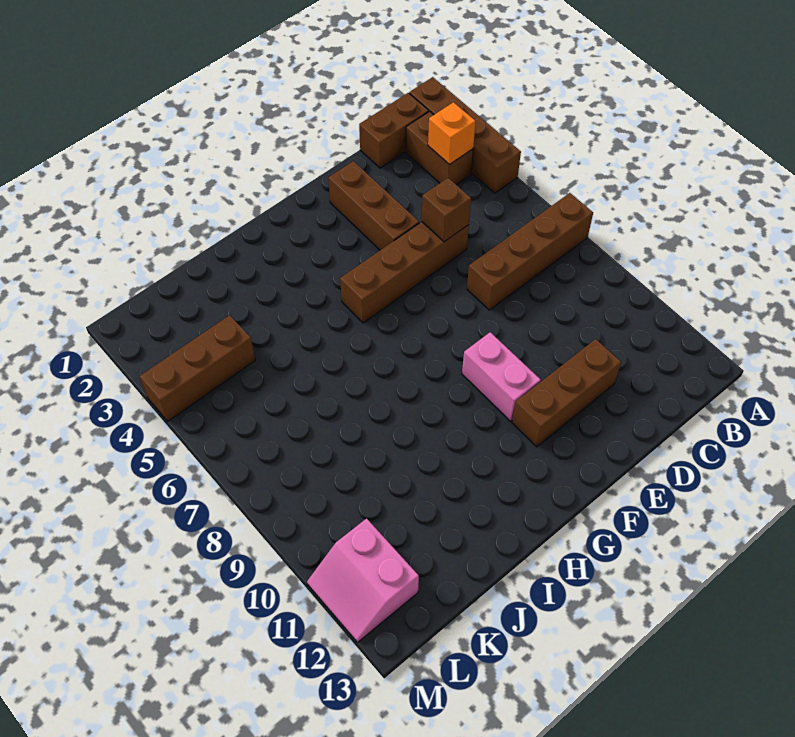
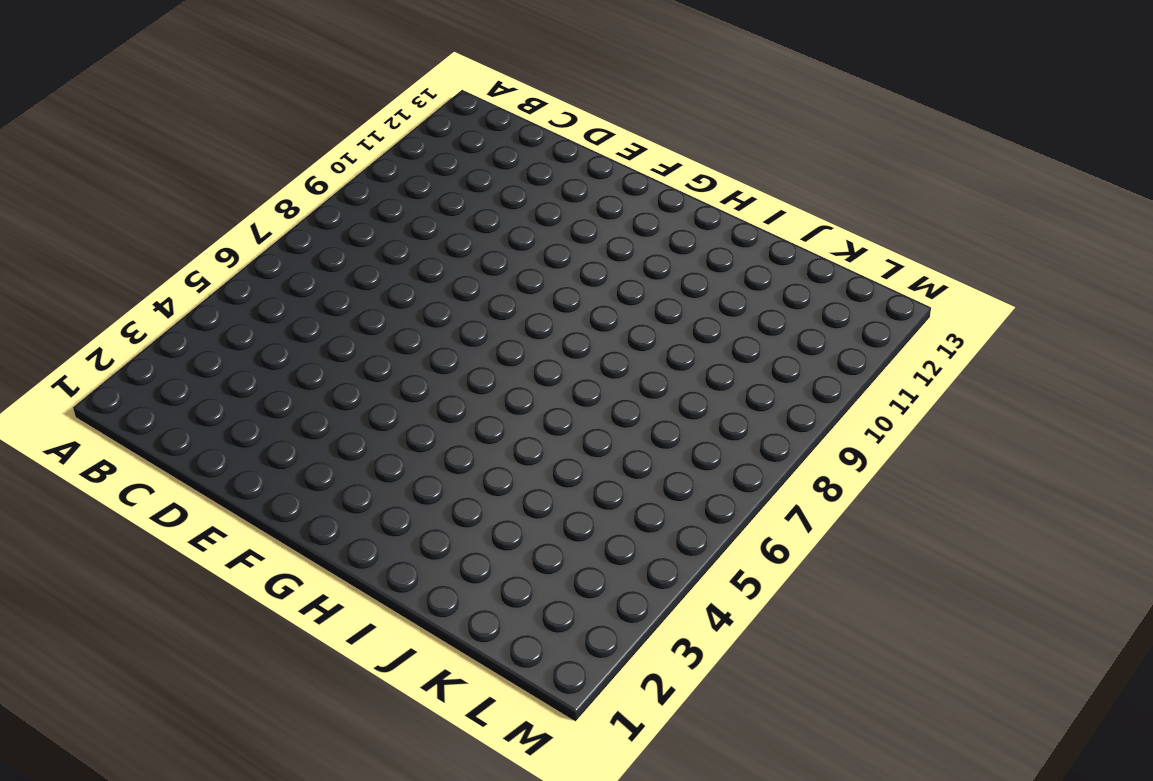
none -> brown brick A1:A4 level 1
none -> brown brick A7:D7 level 1
none -> brown brick B1:C1 level 1

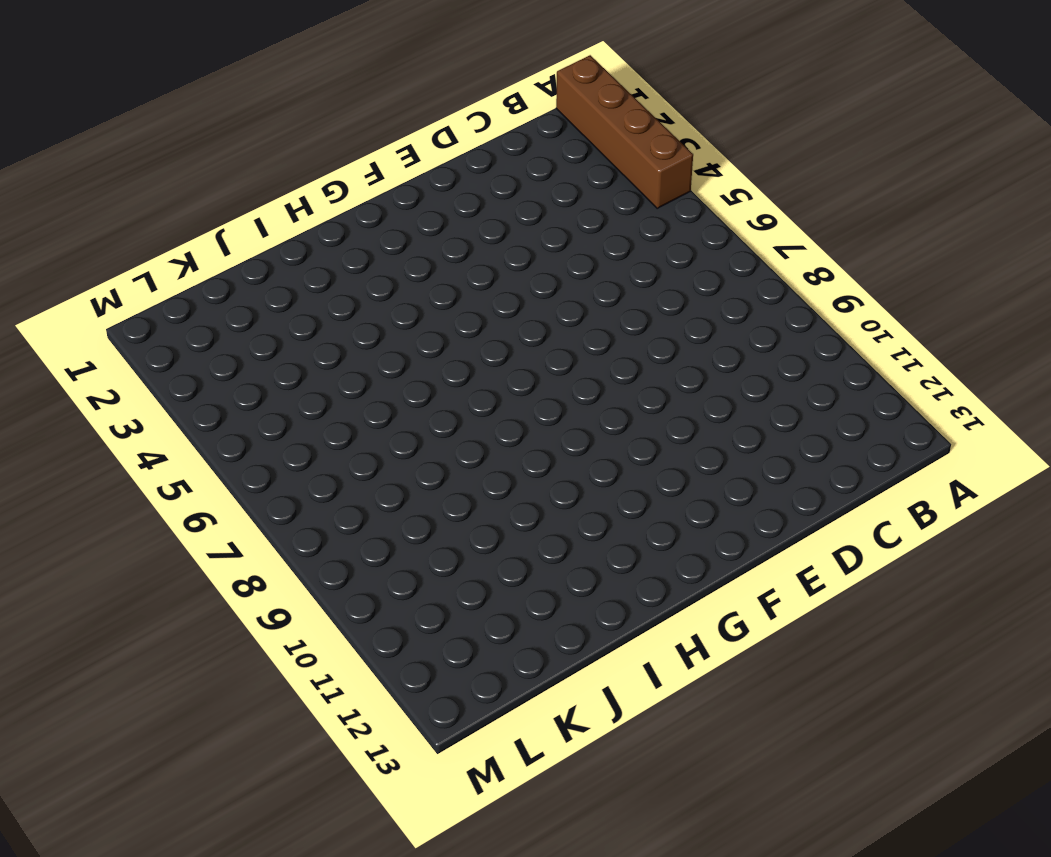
none -> brown brick A7:D7 level 1
none -> brown brick B1:C1 level 1
none -> brown brick B2:B3 level 1

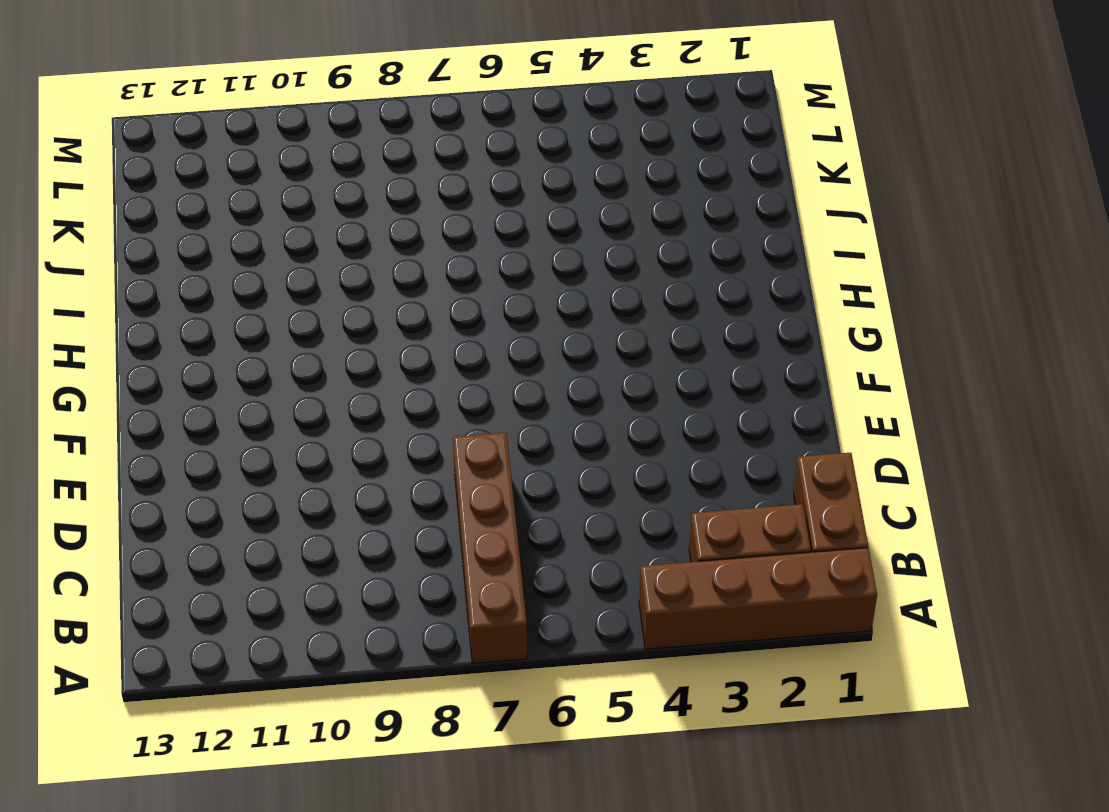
none -> brown brick D5:G5 level 1
none -> brown brick D11:F11 level 1
none -> brown brick E2:E4 level 1

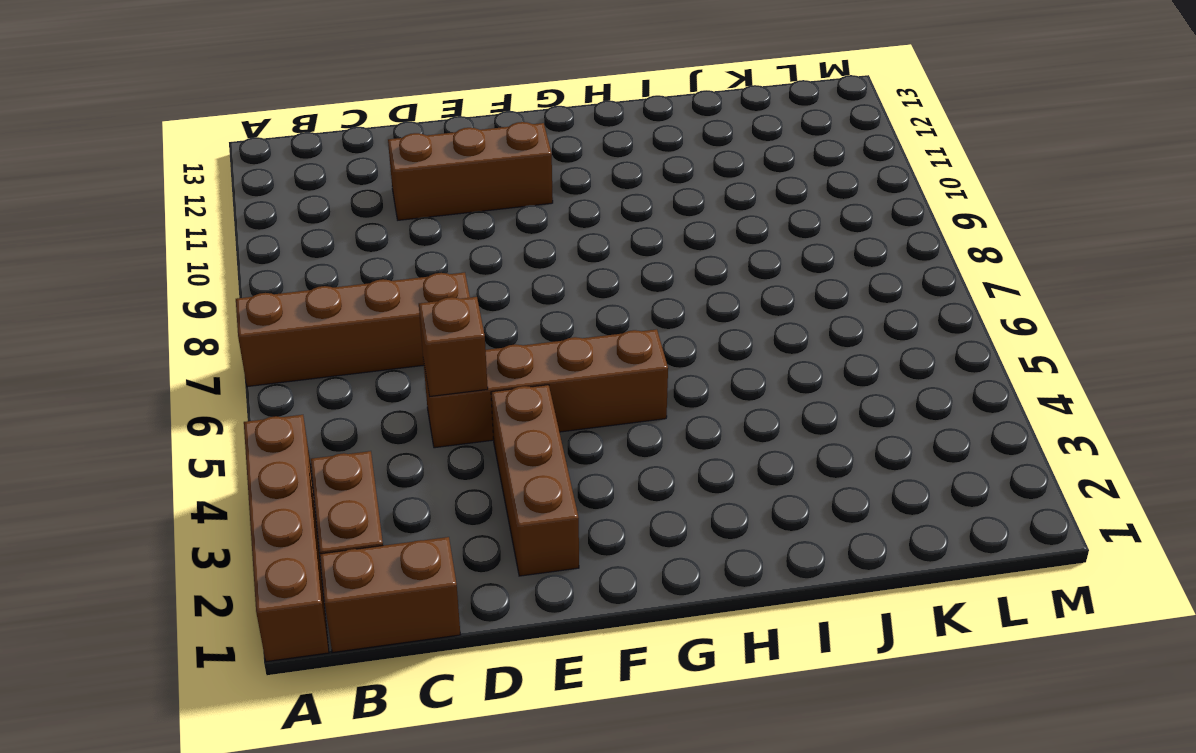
none -> pink brick F9:F10 level 1
none -> brown brick K4:M4 level 1
none -> pink slope L11:M12 level 1 top L

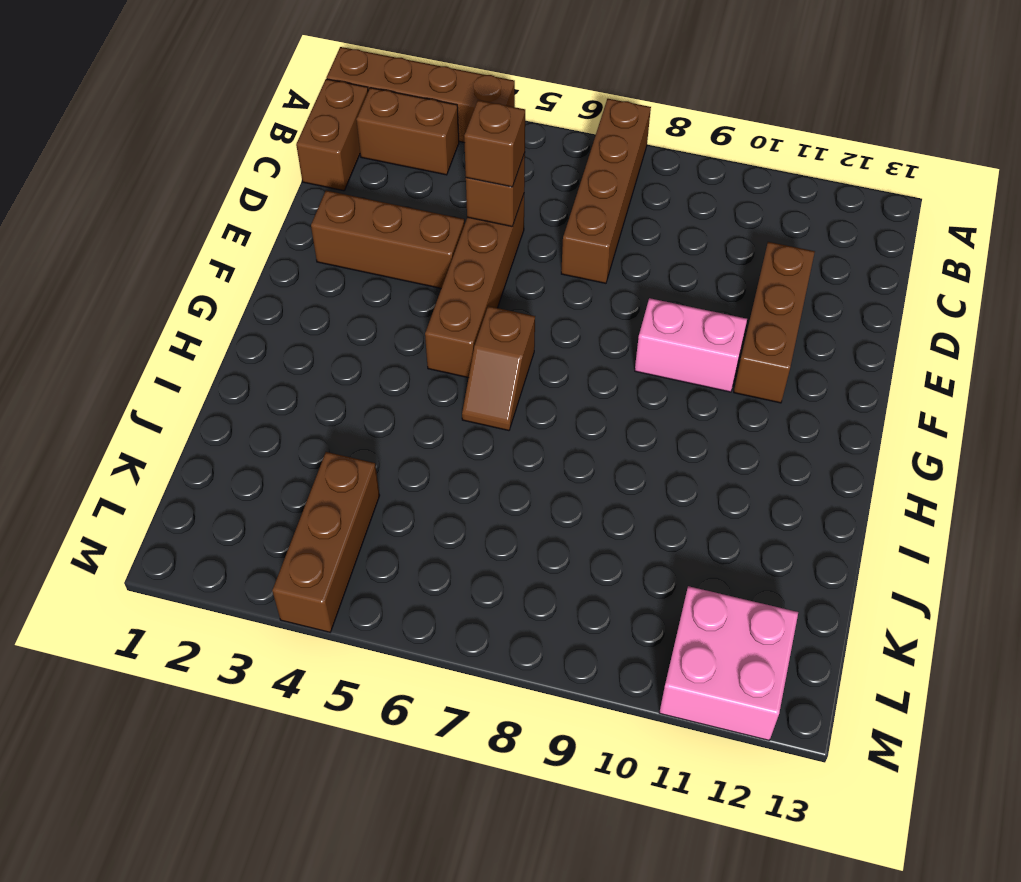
brown brick D5 level 3 -> none
brown slope G6:H6 level 1 top G -> none
pink brick L11:M12 level 1 -> pink slope L11:M12 level 1 top L
none -> orange brick B3 level 2

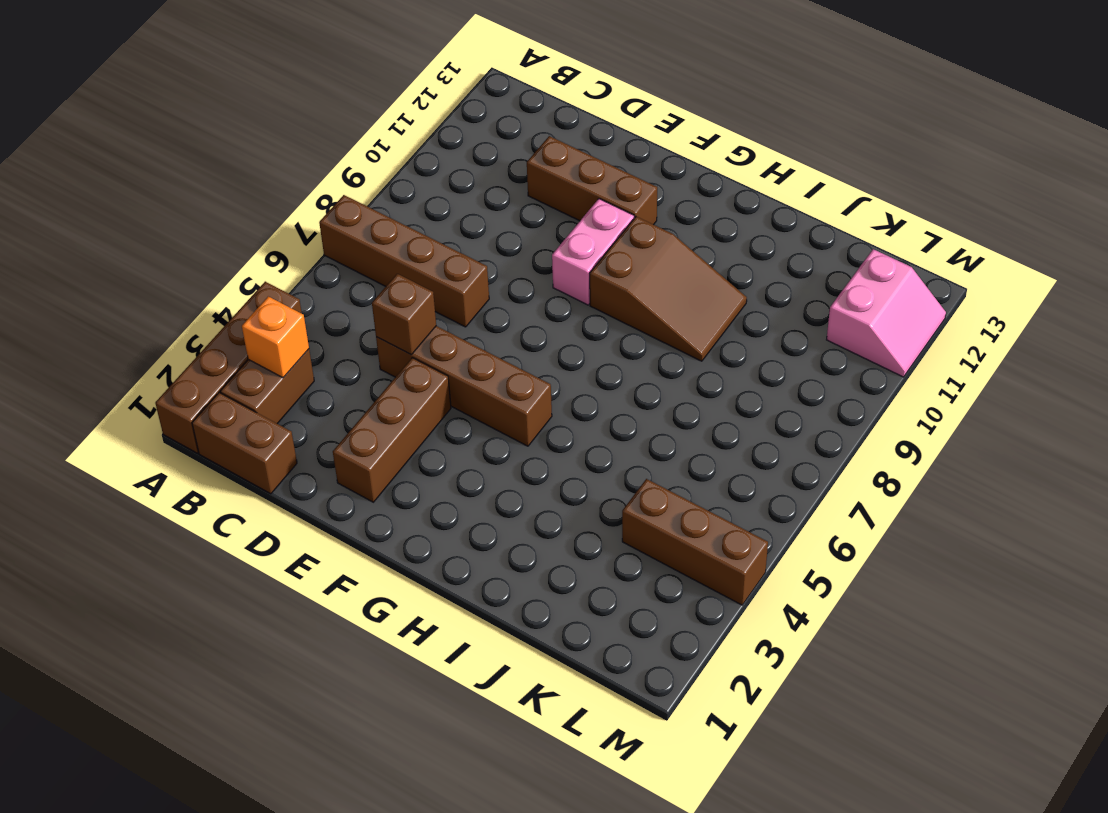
brown slope G9:I10 level 1 top G -> none

